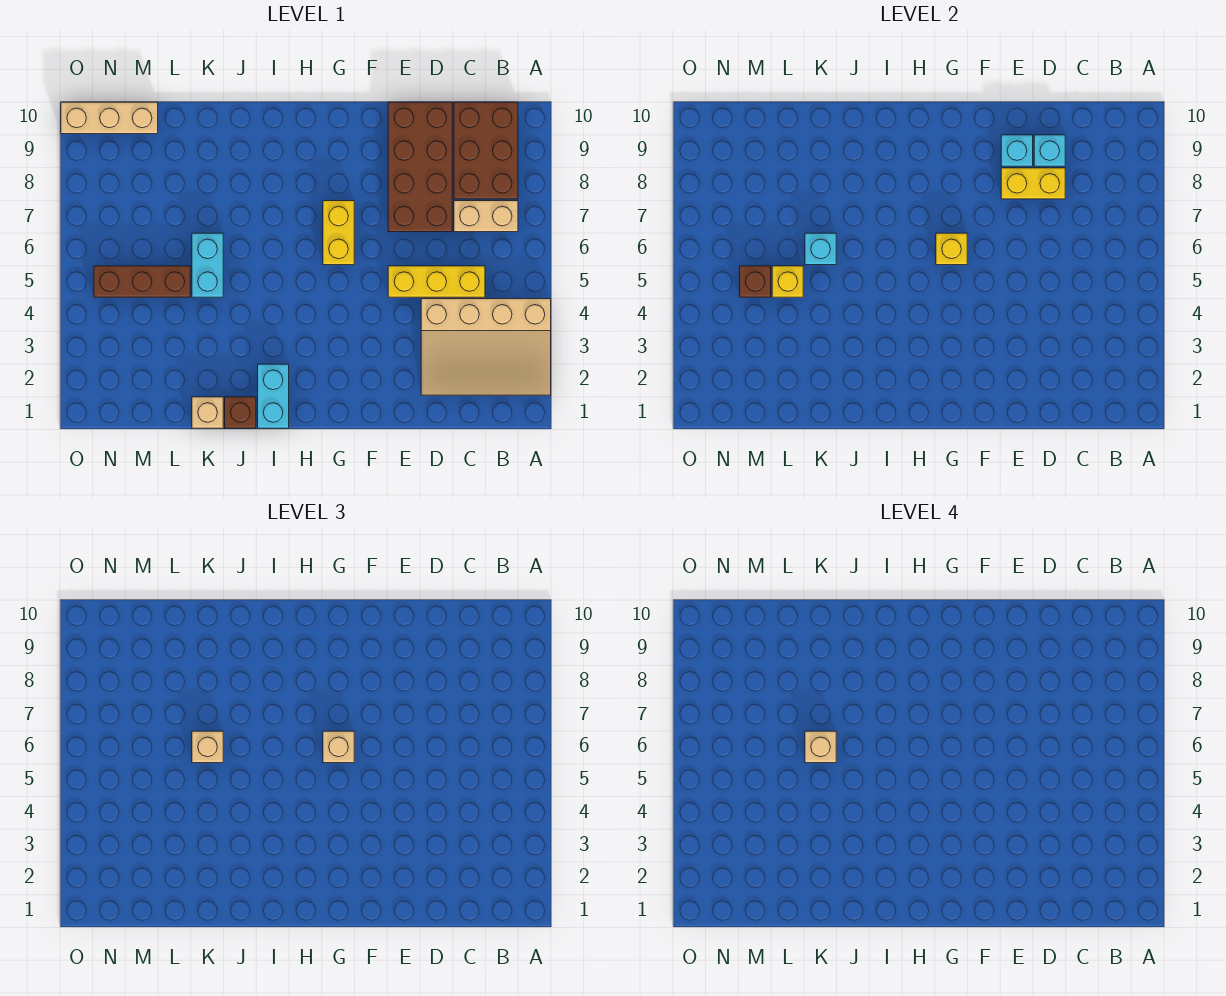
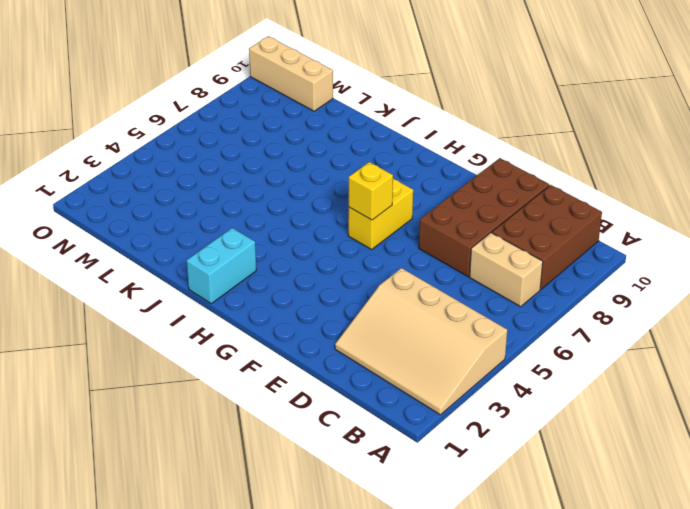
none -> yellow brick C5:E5 level 1
none -> brown brick J1 level 1
none -> tan brick K1 level 1

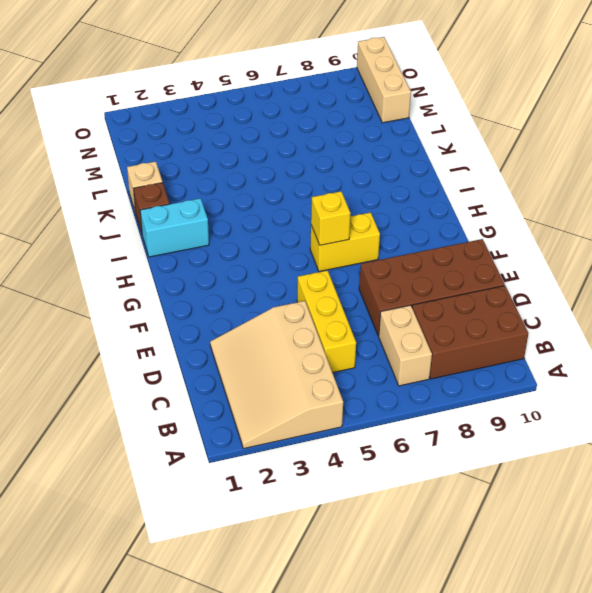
none -> cyan brick K5:K6 level 1
none -> brown brick L5:N5 level 1
none -> yellow brick D8:E8 level 2

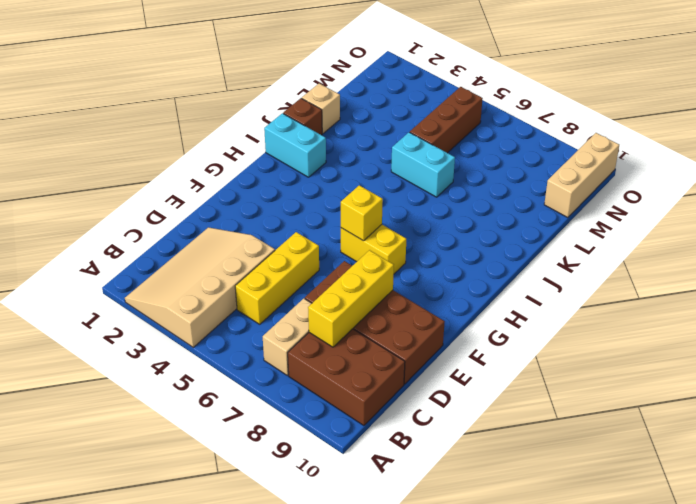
yellow brick C8:E8 level 2 -> yellow brick D8:E8 level 2
none -> cyan brick D9 level 2
none -> cyan brick E9 level 2
none -> cyan brick K6 level 2

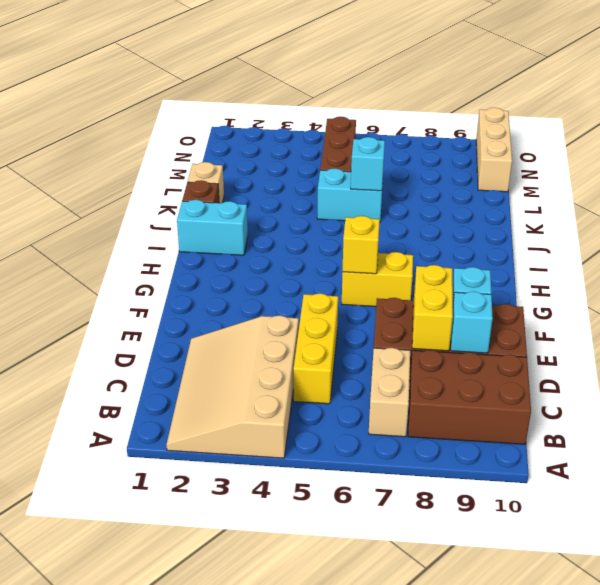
none -> yellow brick L5 level 2
none -> brown brick M5 level 2
none -> tan brick G6 level 3

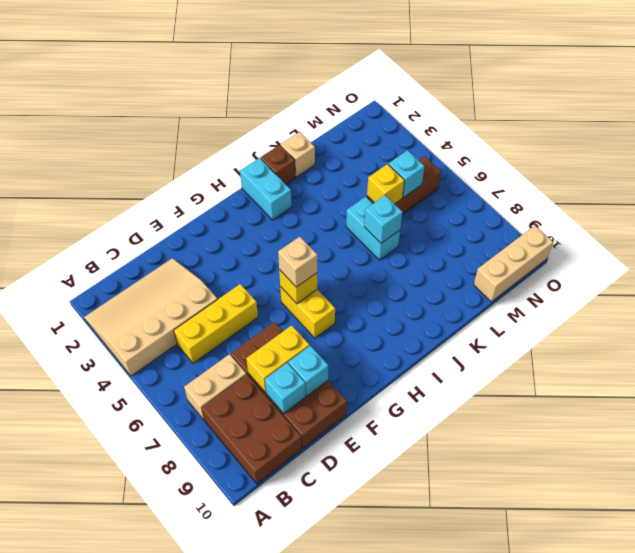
cyan brick M5 level 2 -> brown brick M5 level 2
none -> tan brick K6 level 3
none -> tan brick K6 level 4

